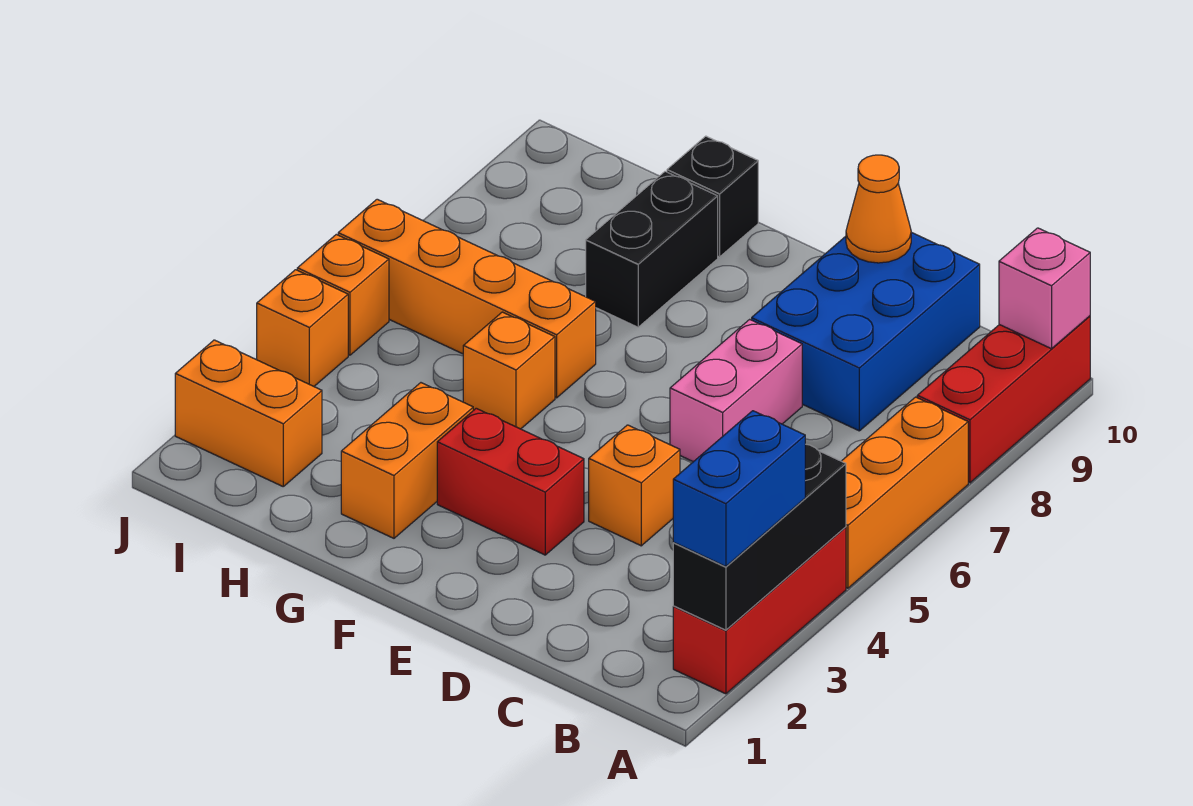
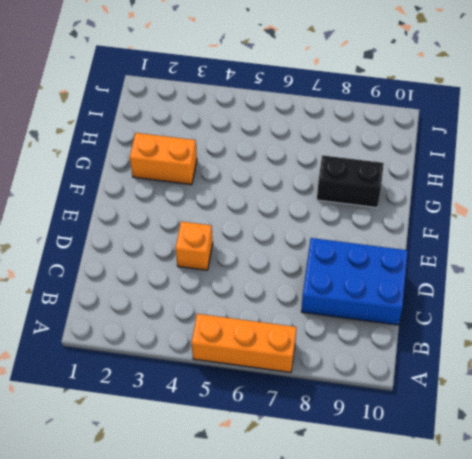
none -> red brick A2:A4 level 1
none -> red brick A8:A10 level 1
none -> pink brick D6:D7 level 1

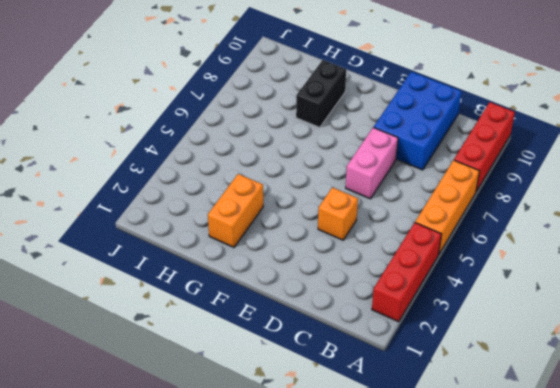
none -> red brick E3:F3 level 1
none -> orange brick G5 level 1
none -> orange brick G6:J6 level 1

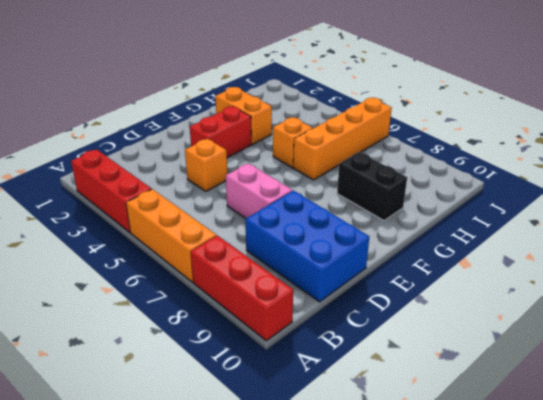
none -> black brick G10 level 1
none -> orange brick I2:J2 level 1
none -> orange brick J4 level 1

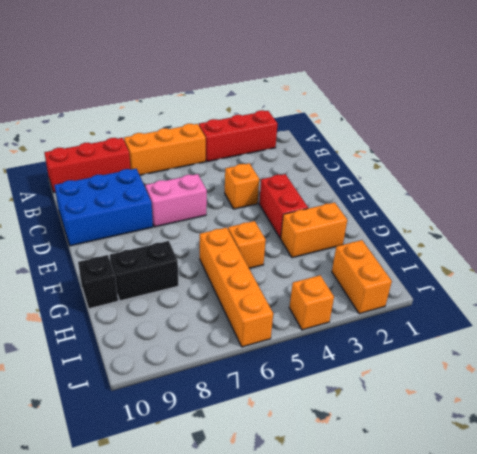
none -> orange brick J5 level 1
none -> black brick A2:A4 level 2
none -> pink brick A10 level 2

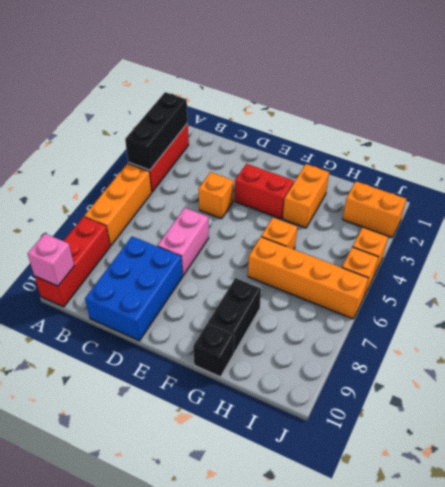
none -> orange cone D10 level 2
none -> blue brick A2:A3 level 3

